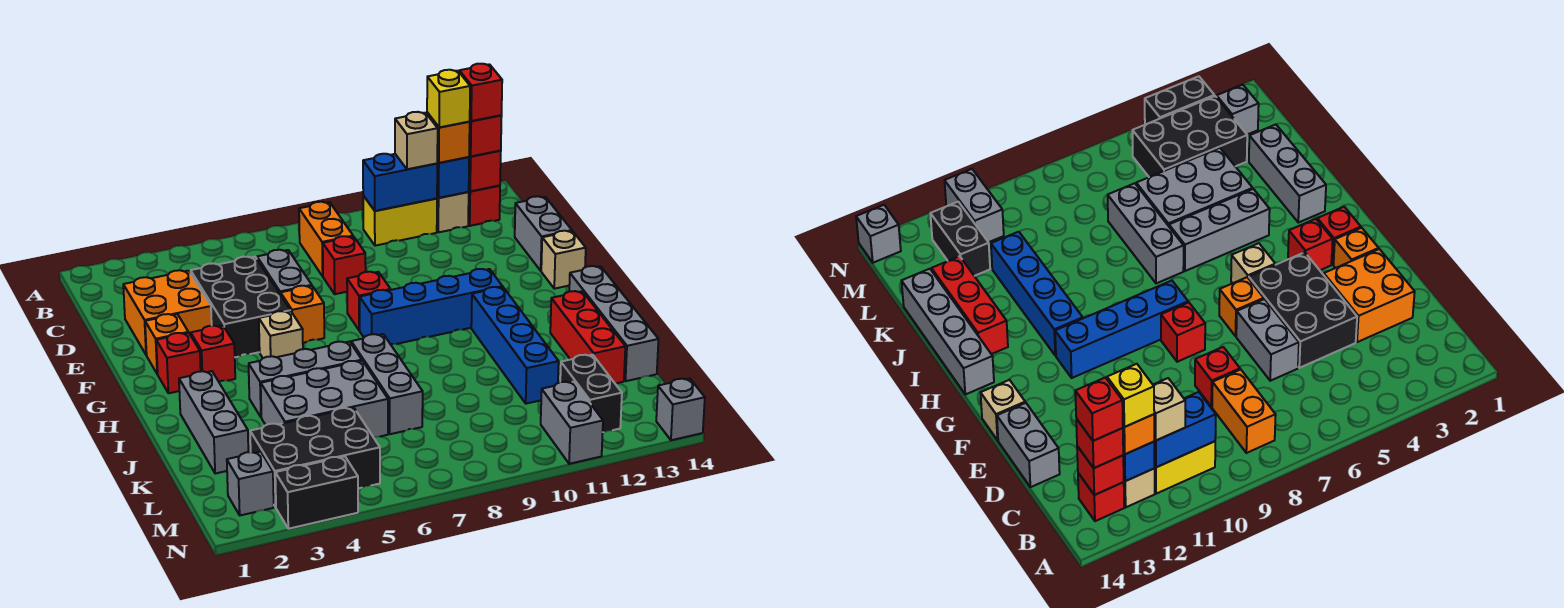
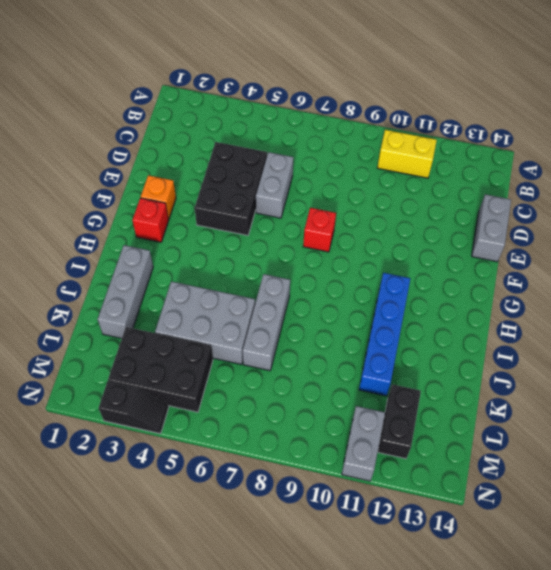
black slope N3:N4 level 1 top 3 -> black brick N3:N4 level 1
none -> orange brick B8:C8 level 1
none -> tan brick B12 level 1
none -> red brick B13 level 1
none -> orange brick D2:E3 level 1

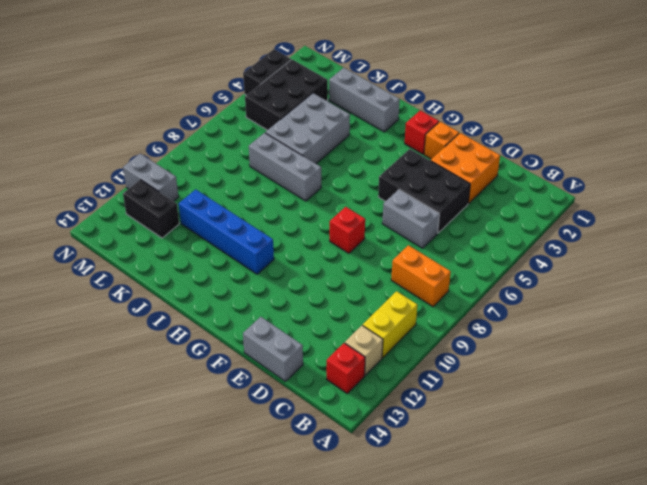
none -> red brick D8 level 1
none -> orange brick F6 level 1
none -> tan brick F14 level 1
none -> red brick G3 level 1

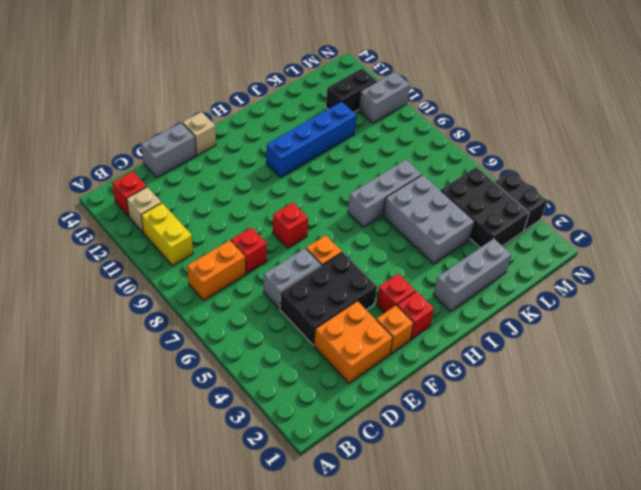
none -> tan brick G5 level 1
none -> blue brick G8:G11 level 1
none -> grey brick H14:K14 level 1
none -> grey brick I4:I6 level 1

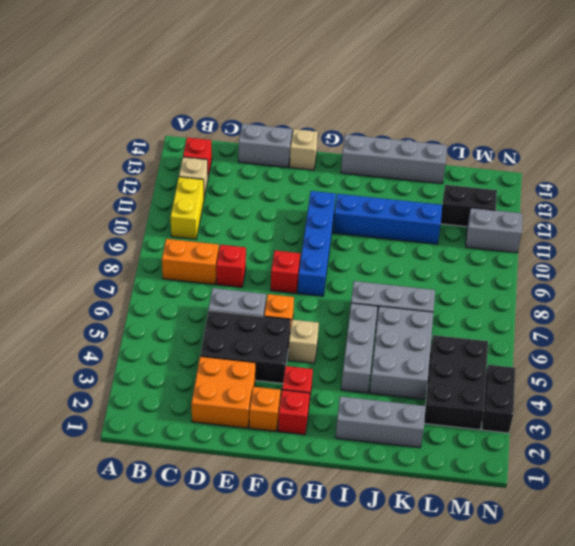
none -> red brick I13:K13 level 1
none -> grey brick M2 level 1
none -> grey brick N14 level 1
none -> blue brick B10:B11 level 2

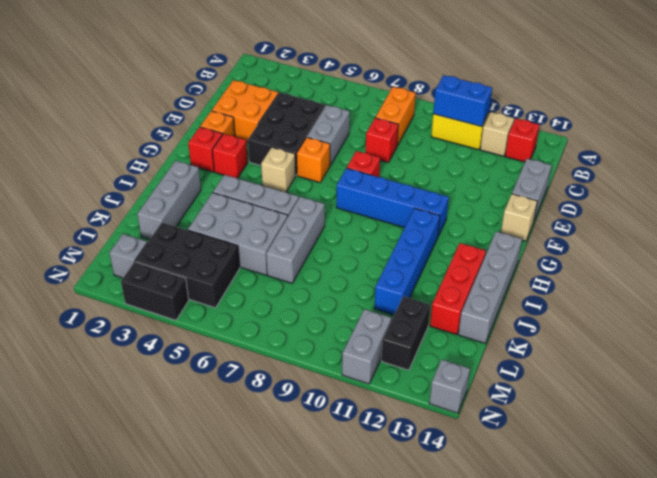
none -> blue brick B12 level 2
none -> red brick B13 level 2
none -> tan brick B11 level 3
none -> orange brick B12 level 3

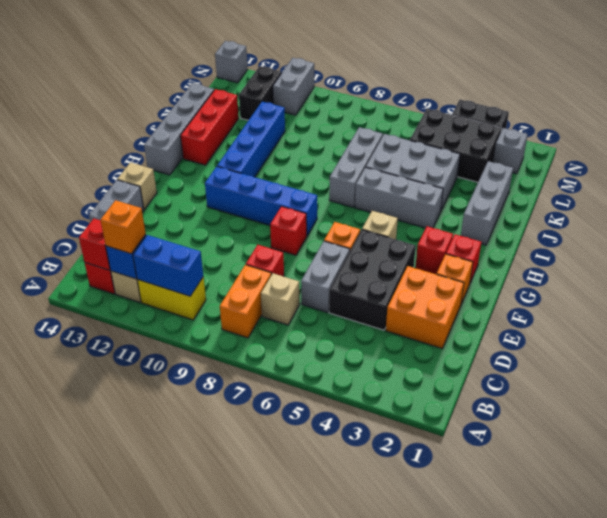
tan brick C7 level 1 -> tan brick B11 level 3
none -> red brick B13 level 3
none -> yellow brick B12 level 4
none -> red brick B13 level 4

